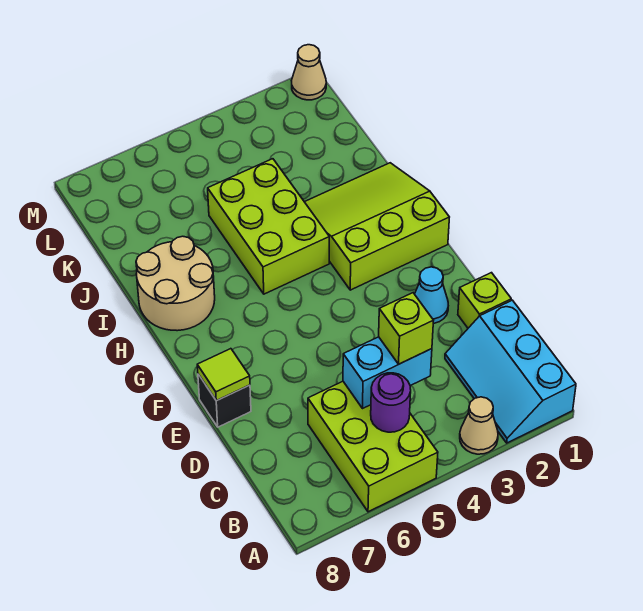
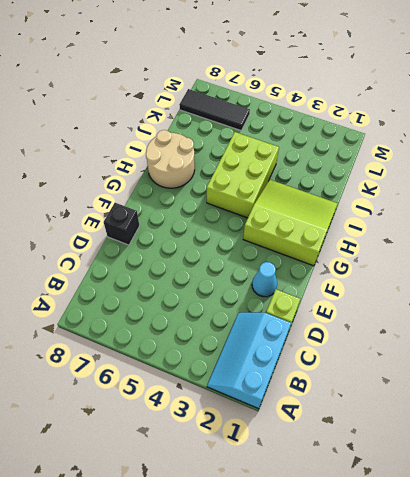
black tile L6:L8 level 1 -> none
none -> tan cone A3 level 1
none -> lime brick A5:C6 level 1
none -> tan cone M1 level 1

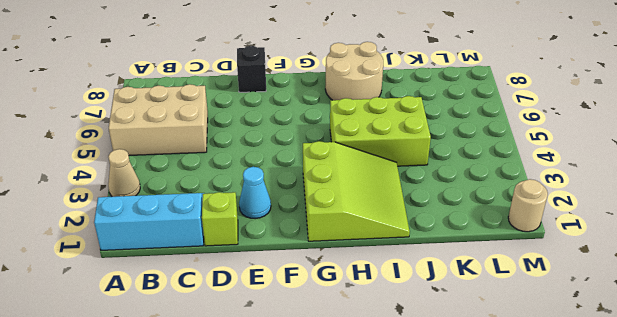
tan brick A5:C6 level 1 -> lime brick A5:C6 level 1
tan round brick M1 level 1 -> tan cone M1 level 1
none -> purple round brick B5 level 2
none -> cyan brick C4:C5 level 2
none -> lime tile E8 level 2

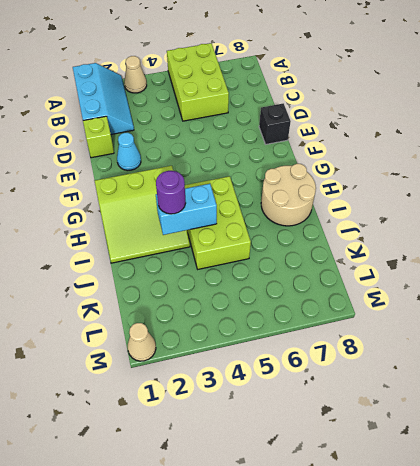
cyan brick I3:I4 level 2 -> cyan brick C4:C5 level 2
purple round brick I3 level 3 -> purple round brick B5 level 2
none -> lime tile E8 level 2
none -> lime brick C4 level 3

